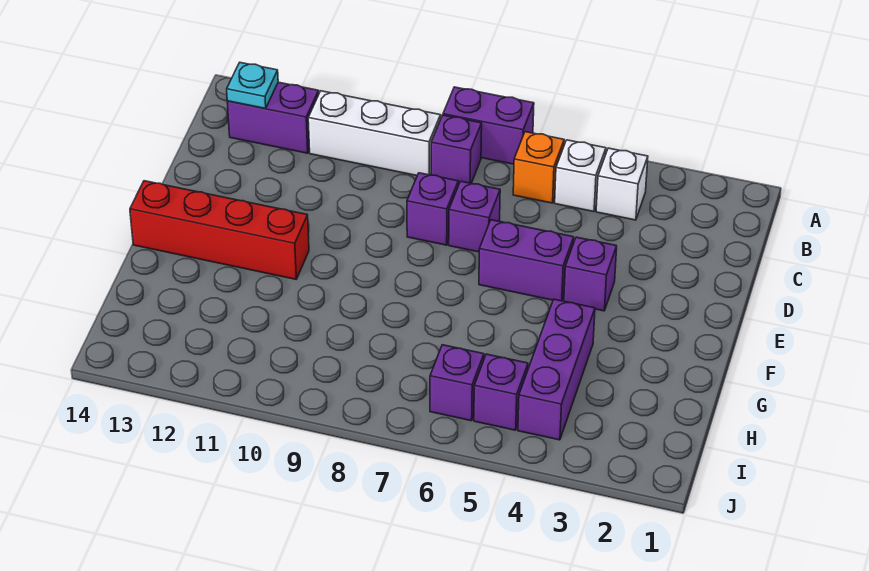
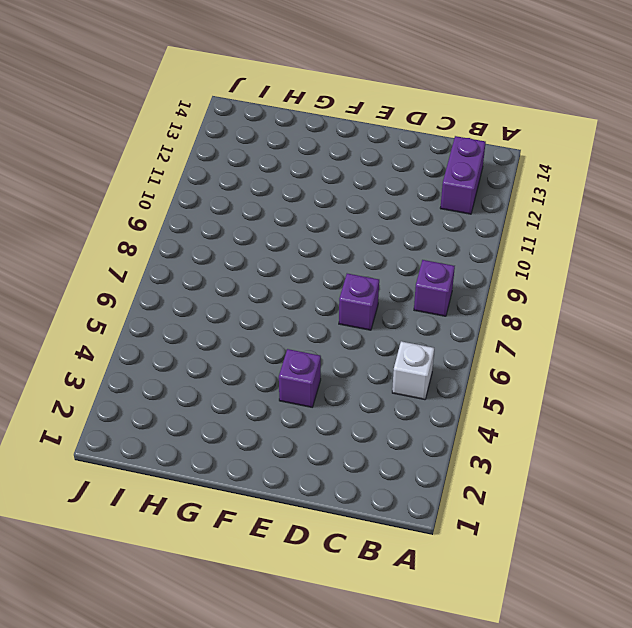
none -> purple brick A7:A8 level 1
none -> white brick B4 level 1
none -> orange brick B6 level 1

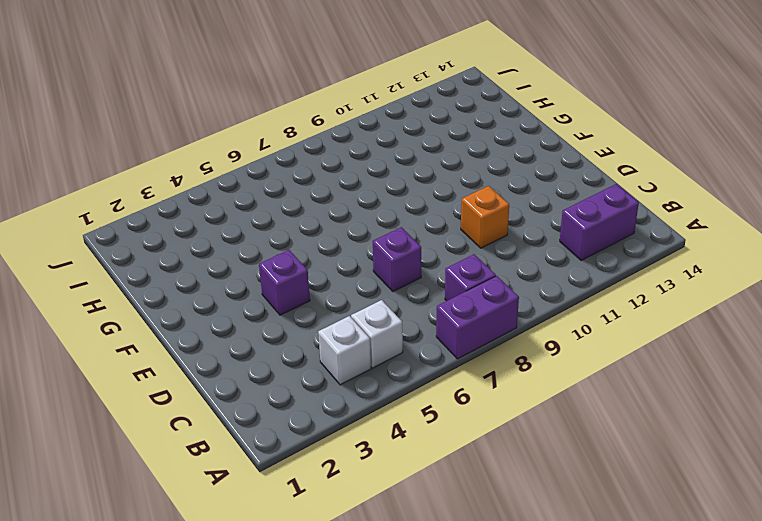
orange brick D10 level 1 -> orange brick B6 level 1
none -> white brick B9:B11 level 1
none -> purple brick D8 level 1
none -> purple brick E5:E6 level 1

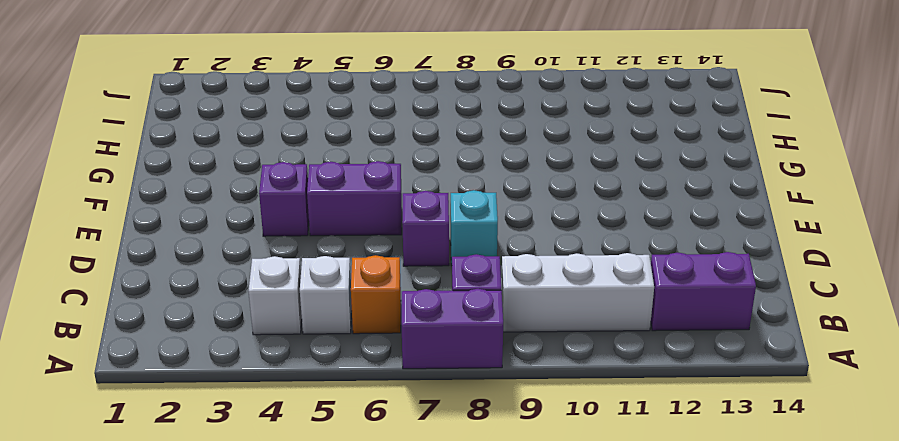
cyan brick D8 level 1 -> purple brick D8 level 1
none -> red brick F11:F14 level 1
none -> purple brick G4:I4 level 1
none -> purple brick I5 level 1

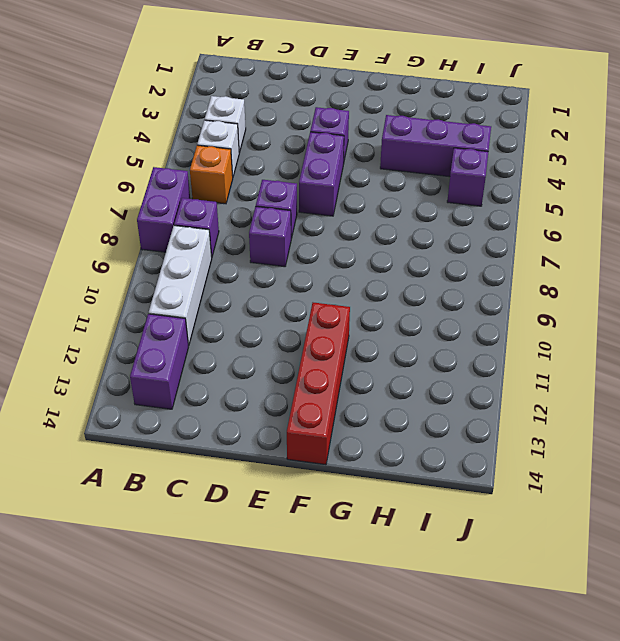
none -> purple brick I6 level 1
none -> cyan plate B13 level 2

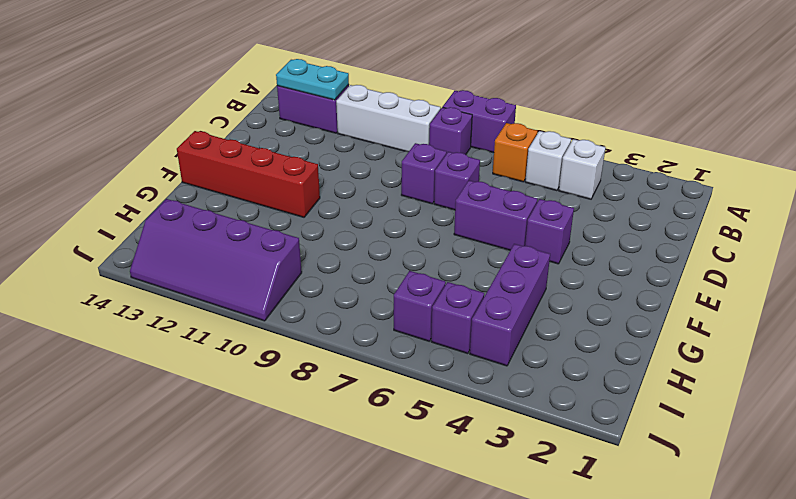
cyan plate B12:B13 level 2 -> cyan plate B13 level 2
purple slope I10:J13 level 1 top I -> none

